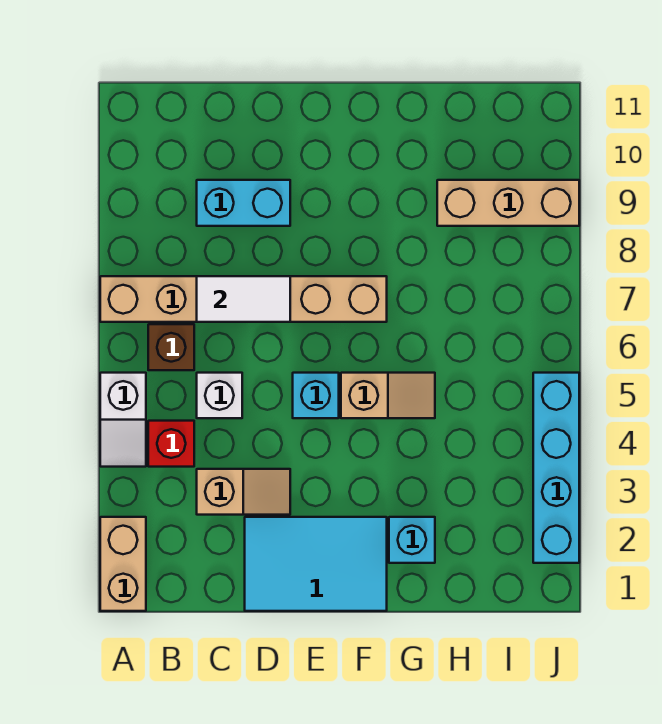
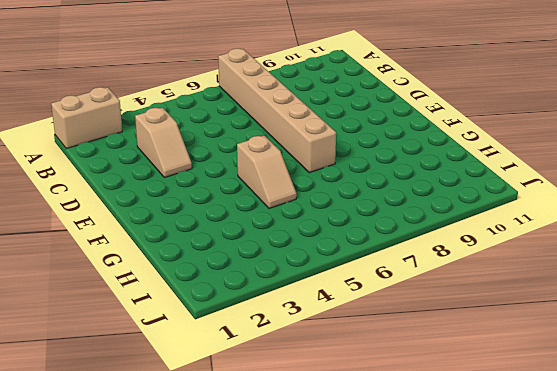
none -> white slope A4:A5 level 1 top 5
none -> red brick B4 level 1
none -> brown brick B6 level 1

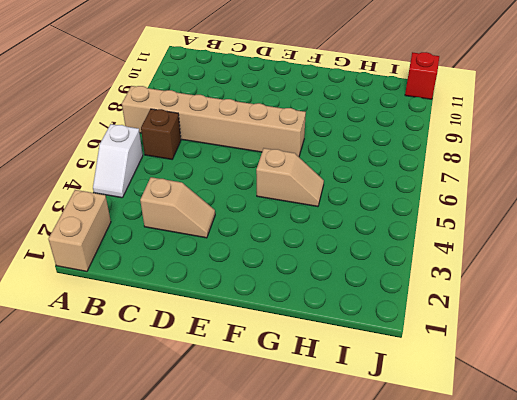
red brick J11 level 1 -> red brick B4 level 1
none -> white brick C5 level 1
none -> cyan brick C9:D9 level 1
none -> cyan tile D1:F2 level 1

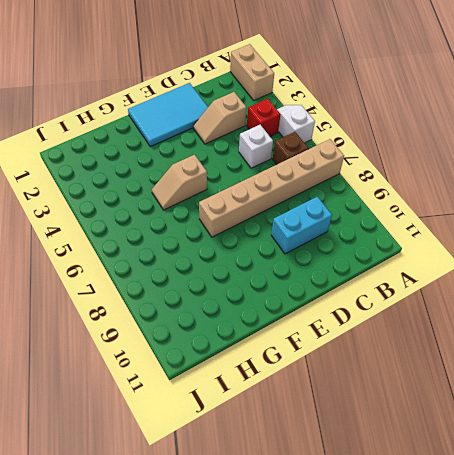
none -> cyan brick E5 level 1
none -> cyan brick G2 level 1
none -> tan brick H9:J9 level 1

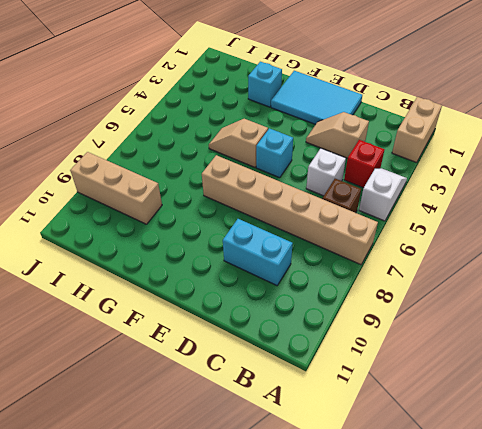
none -> cyan brick J2:J5 level 1
none -> white tile C7:D7 level 2

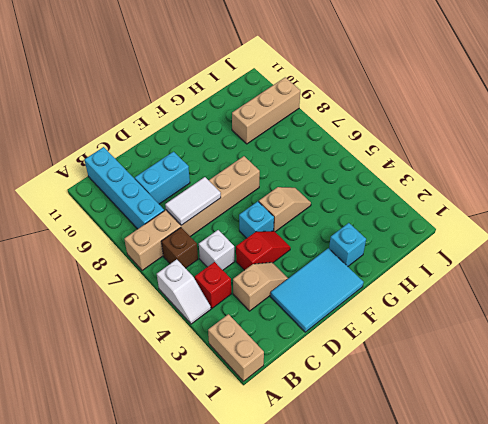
cyan brick B8:B11 level 1 -> cyan brick J2:J5 level 1
red slope D4:E4 level 1 top D -> none

